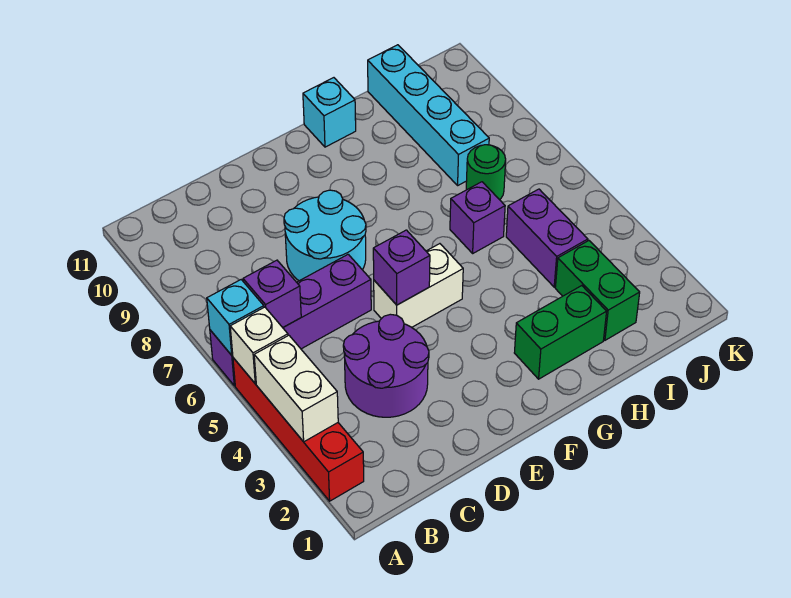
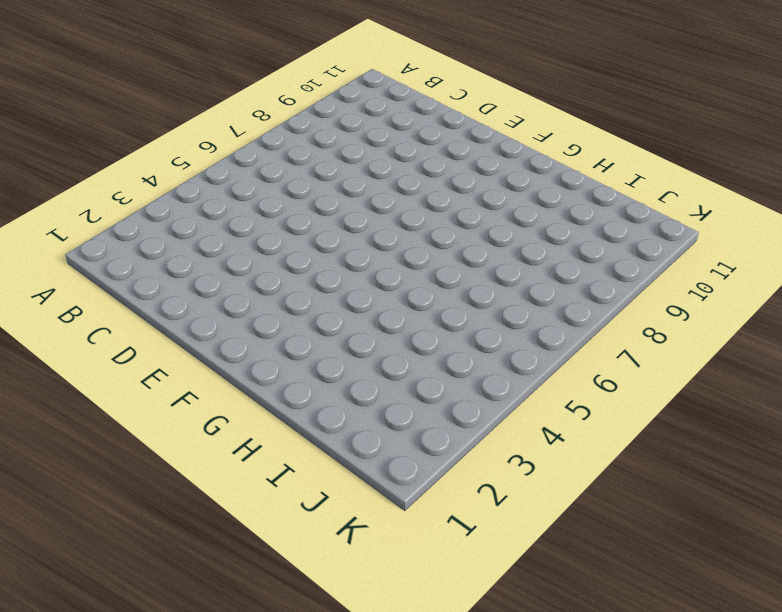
none -> red brick A2:A5 level 1
none -> purple brick A6:D6 level 1
none -> purple round brick C3:D4 level 1

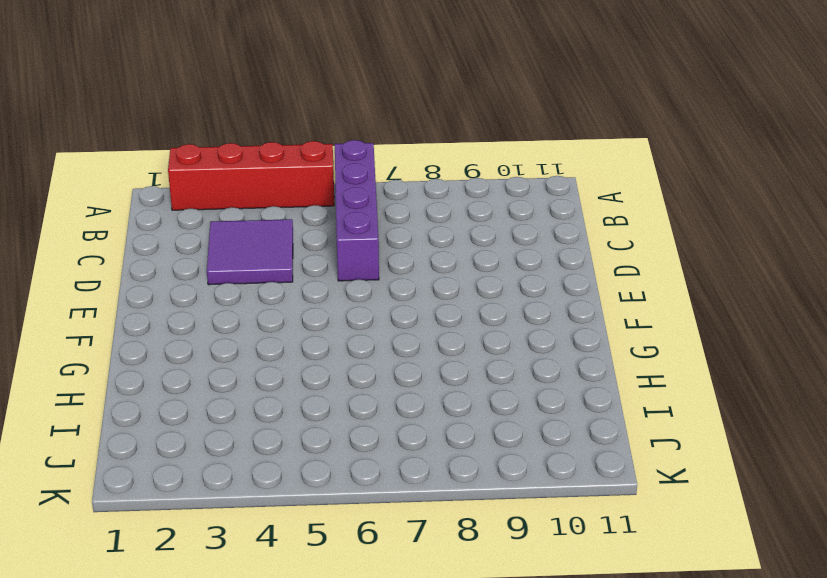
purple tile C3:D4 level 1 -> purple round brick C3:D4 level 1
none -> cyan round brick D7:E8 level 1
none -> white brick E5:F5 level 1
none -> green brick G2:H2 level 1

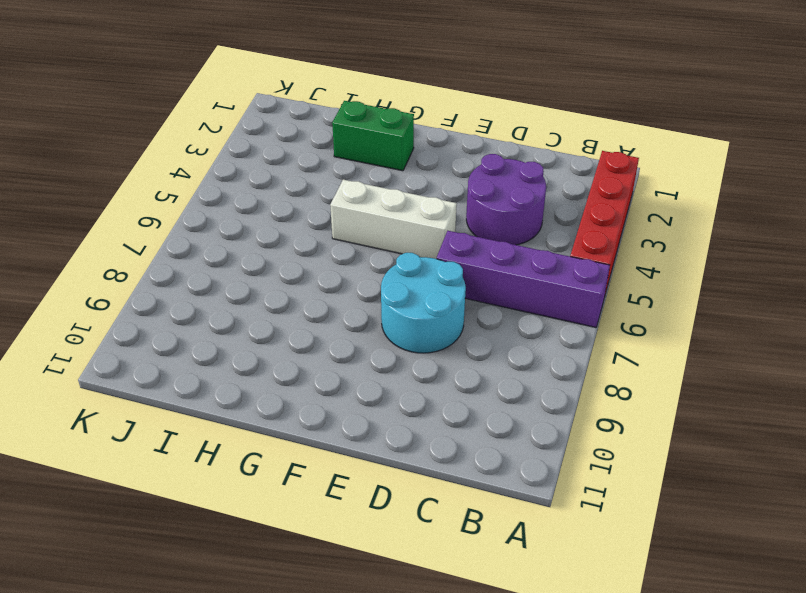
white brick E5:G5 level 1 -> white brick E5:F5 level 1
none -> cyan brick G11 level 1
none -> purple brick H6 level 1
none -> green brick I2:I3 level 1

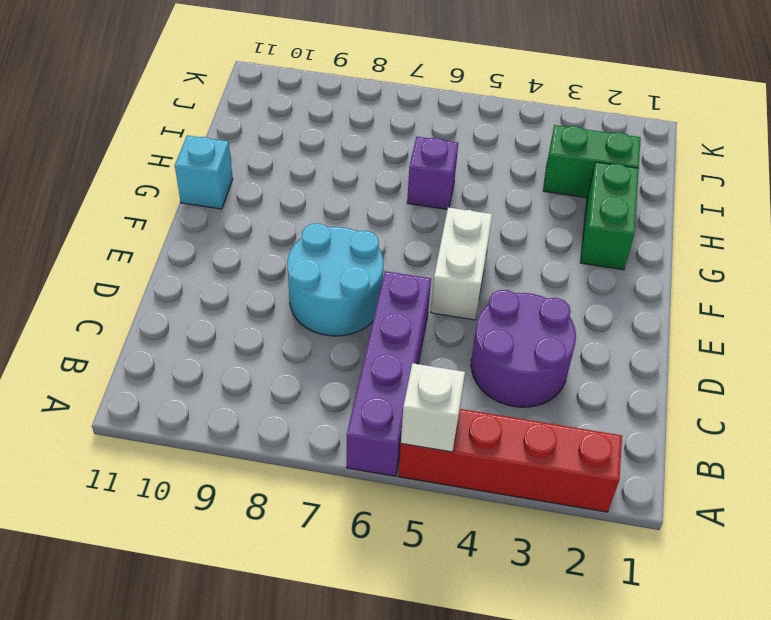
none -> purple brick I4:I5 level 1
none -> green round brick I7 level 1
none -> cyan brick I8:I11 level 1

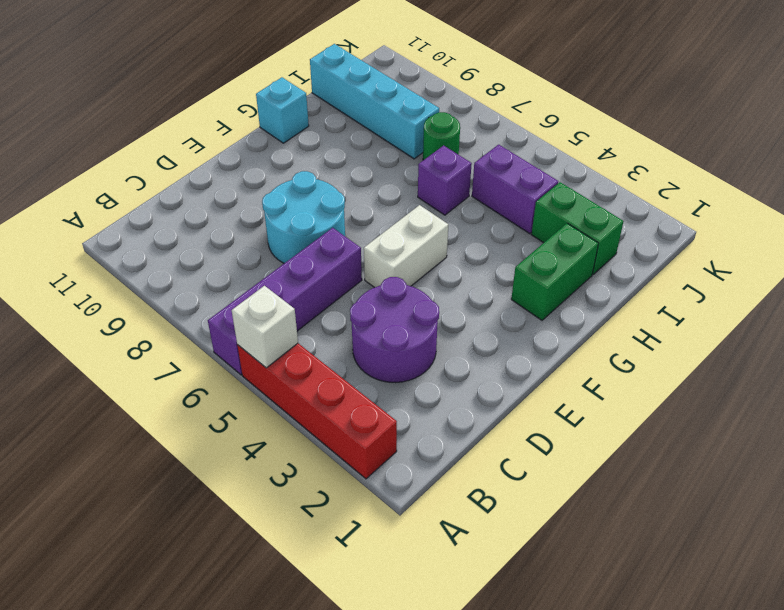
none -> white brick A3:A4 level 2
none -> cyan brick A6 level 2
none -> purple brick B6 level 2

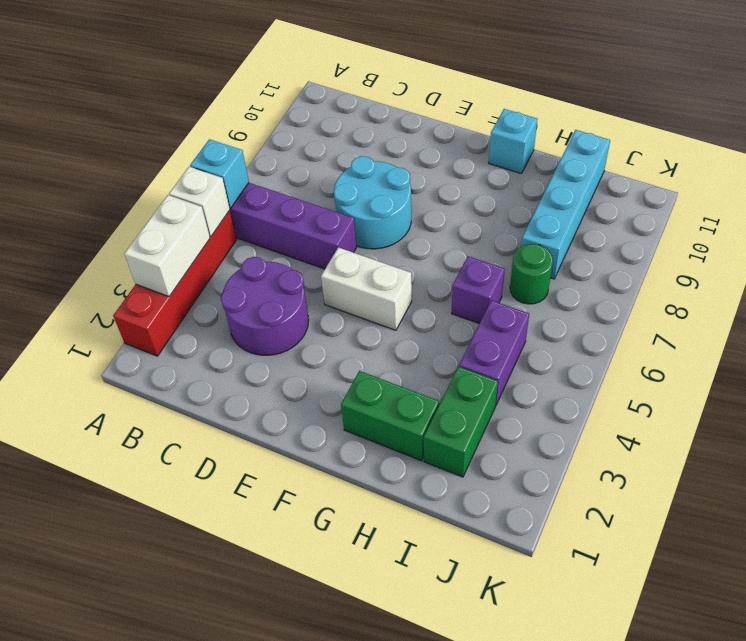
none -> purple brick B6 level 2
none -> purple brick E5 level 2

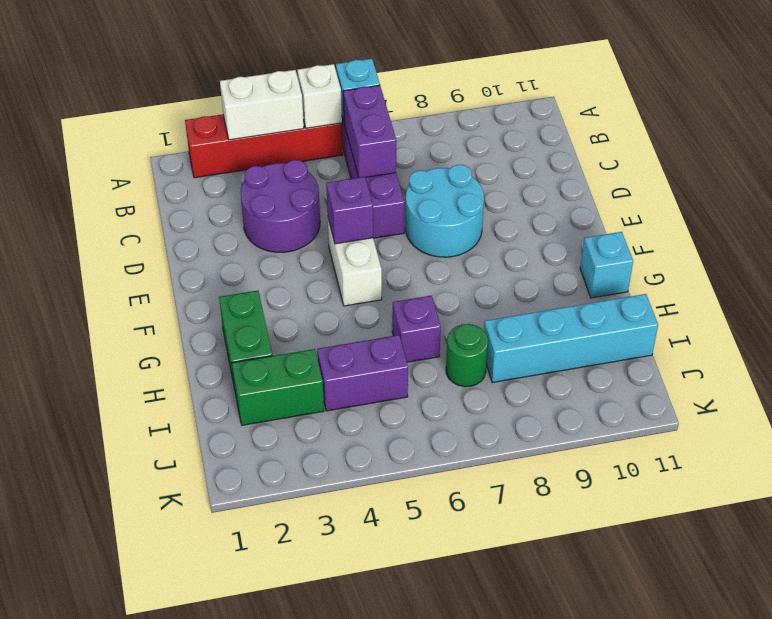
purple brick B6:C6 level 2 -> purple brick B6 level 2

